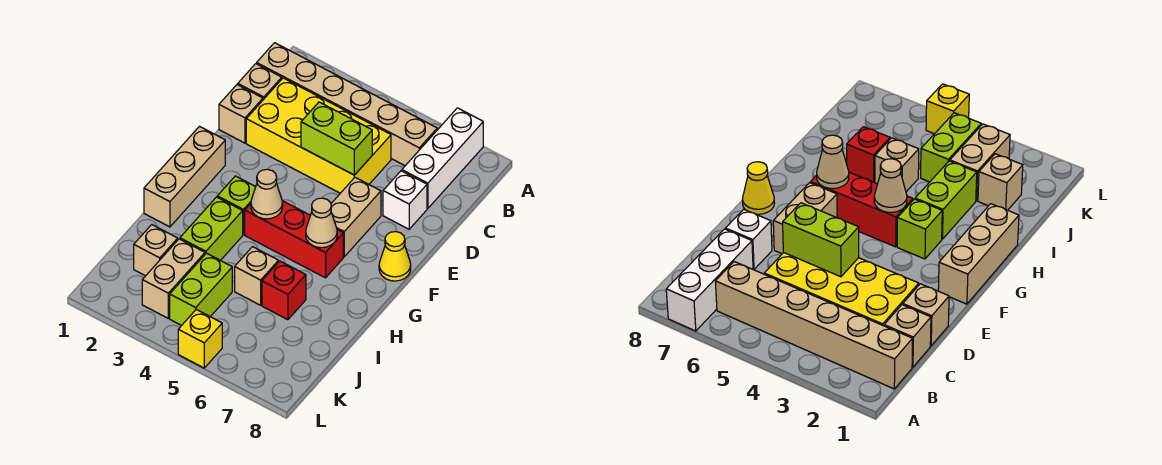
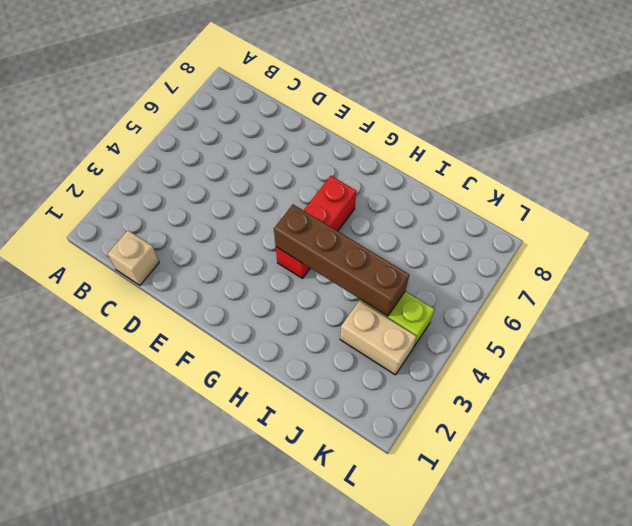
brown brick G4:J4 level 2 -> tan cone G4 level 2
none -> white brick A7:C7 level 1
none -> tan brick B1:B6 level 1
none -> yellow brick C2:D5 level 1

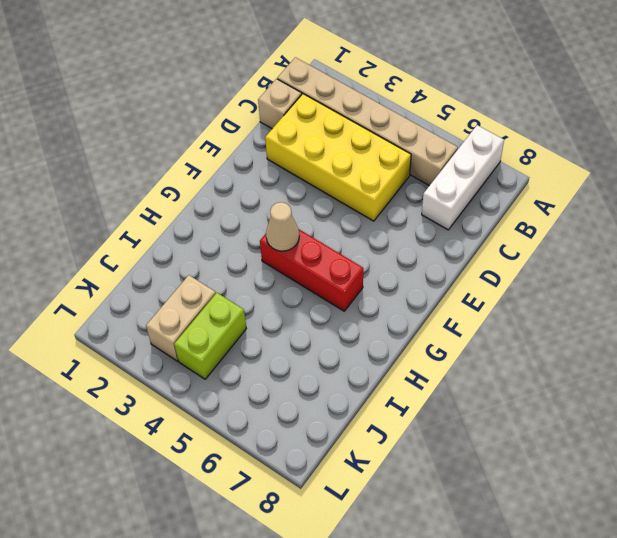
none -> tan brick D1 level 1
none -> white brick D7 level 1
none -> tan brick E6:F6 level 1

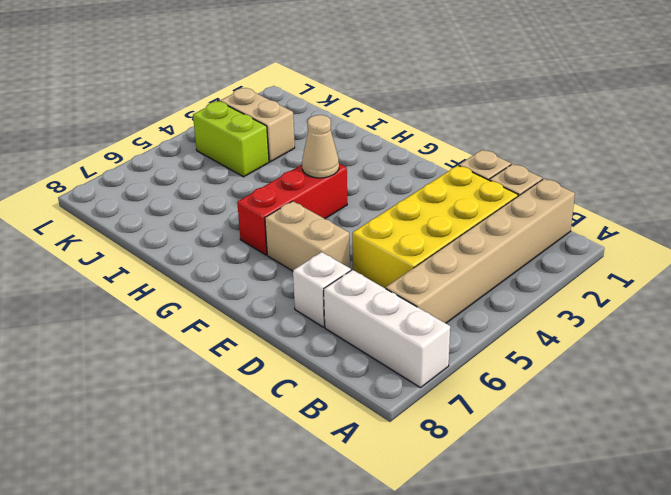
none -> tan brick F1:H1 level 1
none -> yellow cone F8 level 1
none -> lime brick G3 level 1

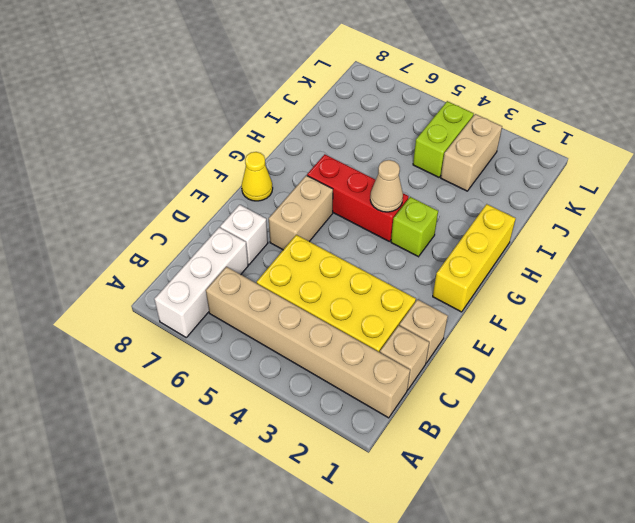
yellow brick F1:H1 level 1 -> tan brick F1:H1 level 1
none -> lime brick H3:I3 level 1
none -> tan brick I5 level 1
none -> red brick I6 level 1

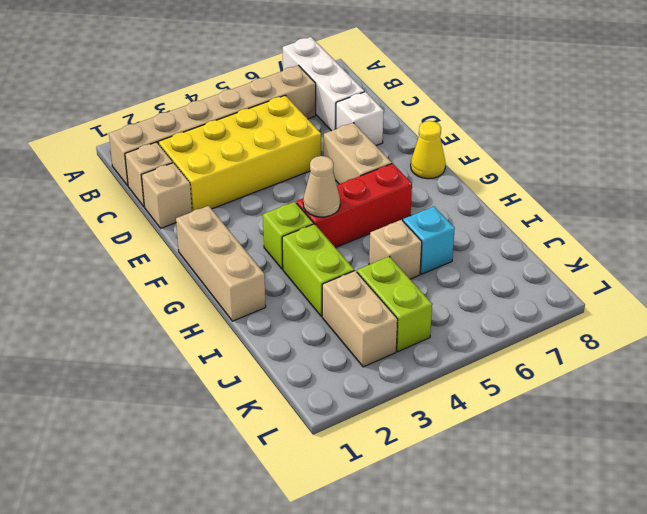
cyan brick I6 level 1 -> red brick I6 level 1
none -> tan brick J2 level 1
none -> yellow brick L5 level 1
none -> lime brick D4:D5 level 2

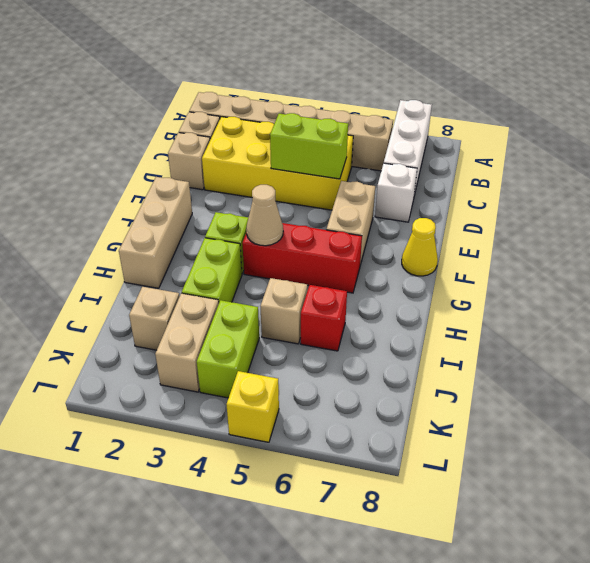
none -> tan cone G6 level 2

